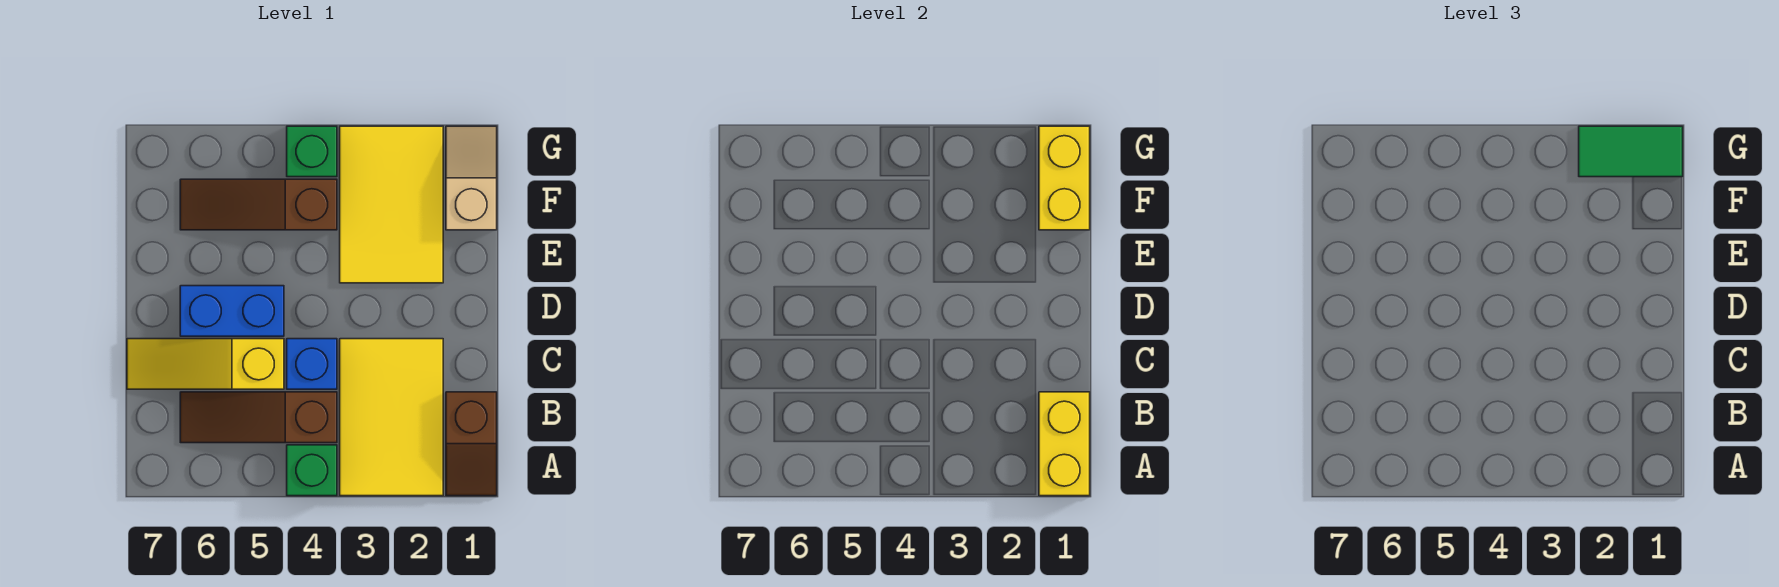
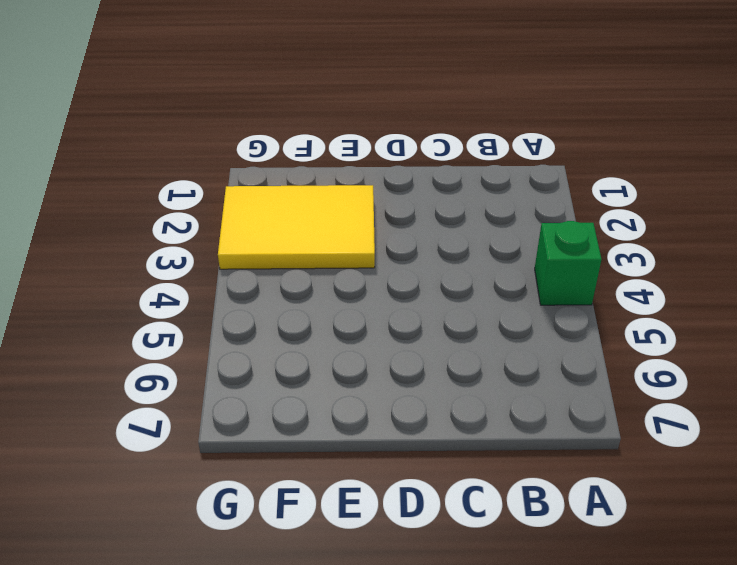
none -> brown slope A1:B1 level 1 top B
none -> yellow tile A2:C3 level 1
none -> brown slope B4:B6 level 1 top 4

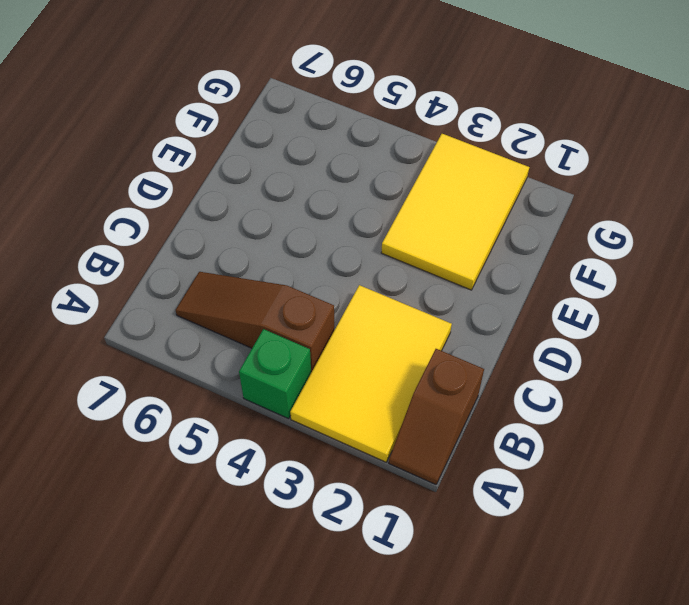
none -> blue brick C4 level 1
none -> yellow slope C5:C7 level 1 top 5
none -> blue brick D5:D6 level 1

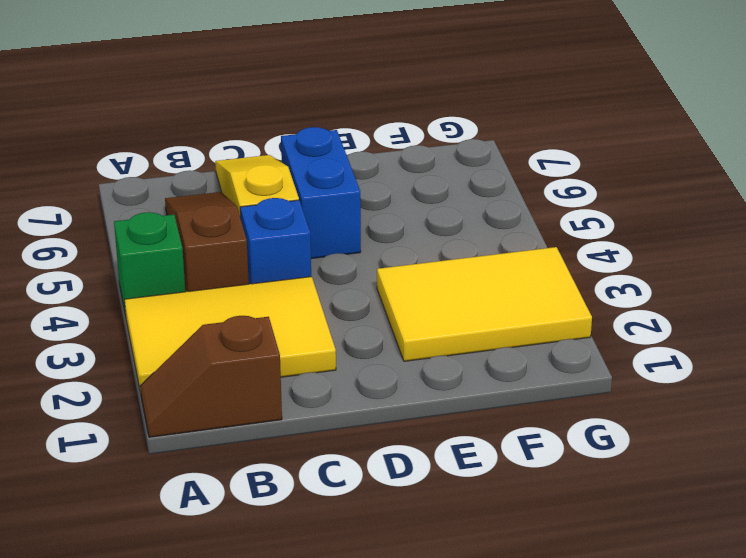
none -> tan slope F1:G1 level 1 top F
none -> brown slope F4:F6 level 1 top 4
none -> green brick G4 level 1

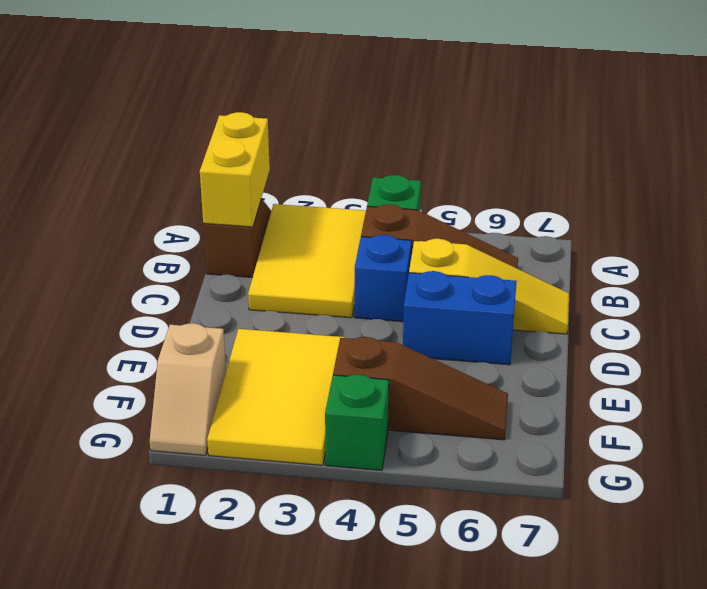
none -> yellow brick F1:G1 level 2
none -> green tile G1:G2 level 3

